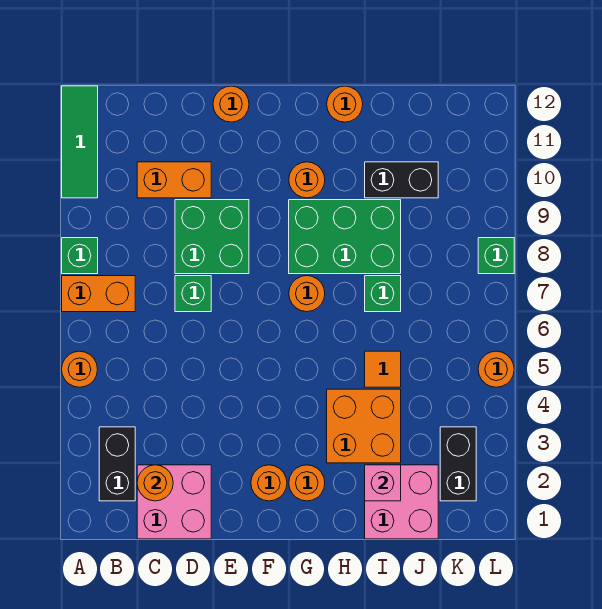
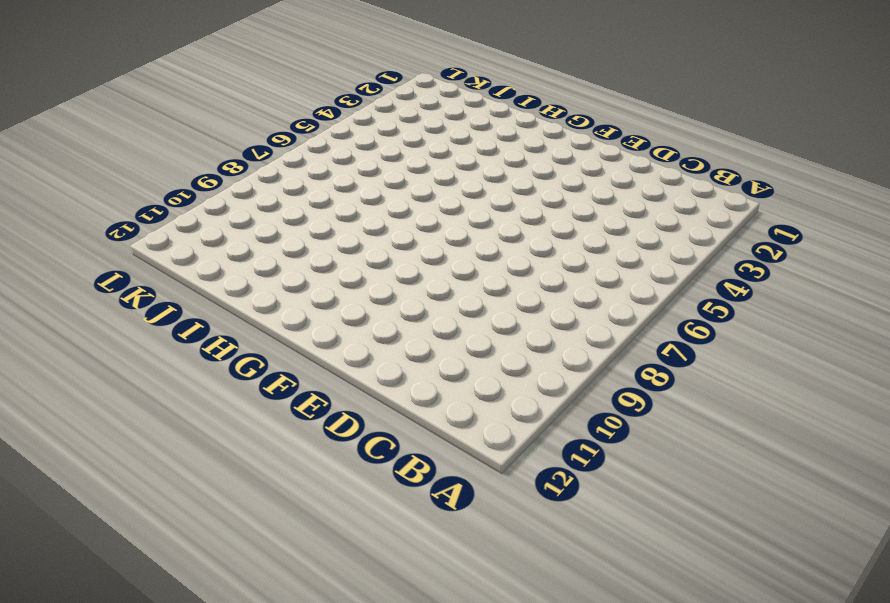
none -> orange round brick A5 level 1
none -> orange brick A7:B7 level 1
none -> green brick A8 level 1

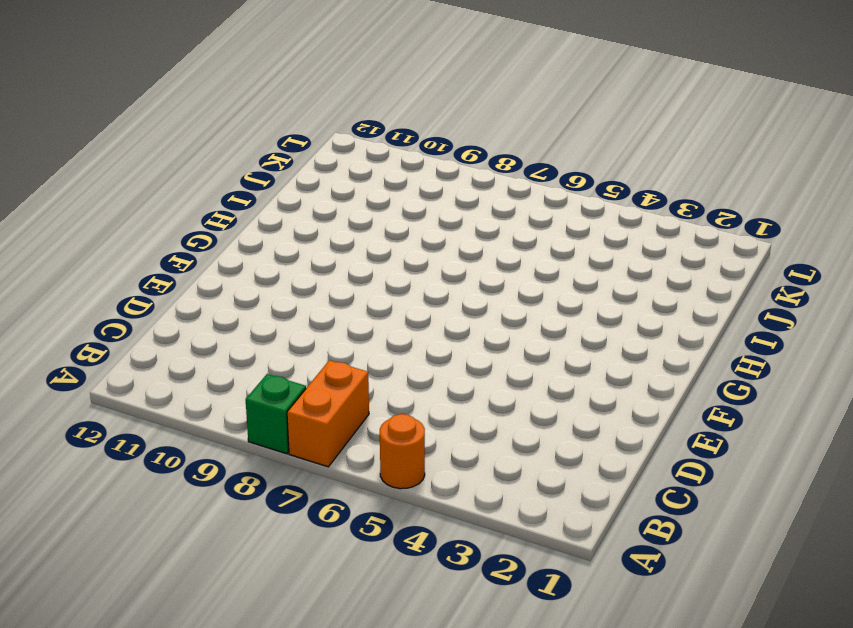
none -> green tile A10:A12 level 1
none -> black brick B2:B3 level 1
none -> pink brick C1:D2 level 1

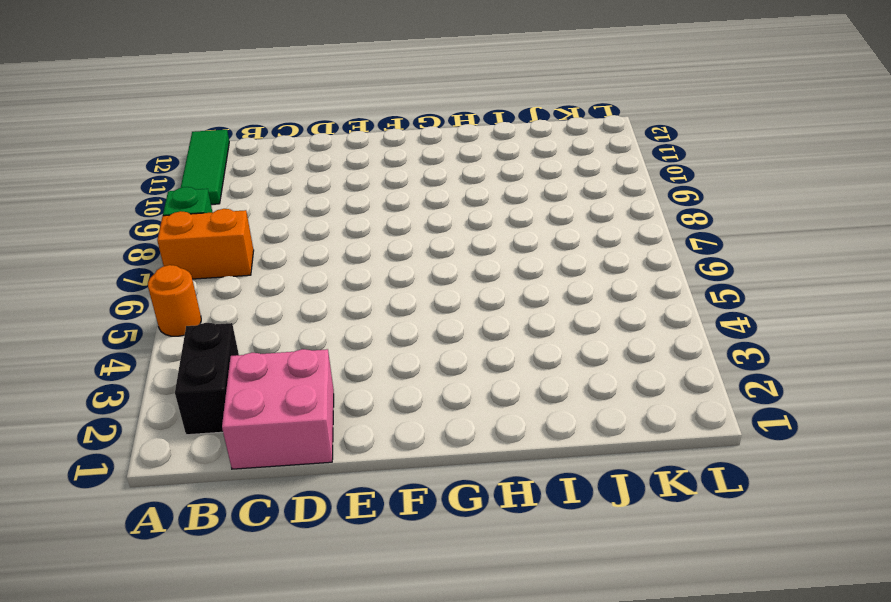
none -> orange brick C10:D10 level 1
none -> green brick D7 level 1
none -> green brick D8:E9 level 1

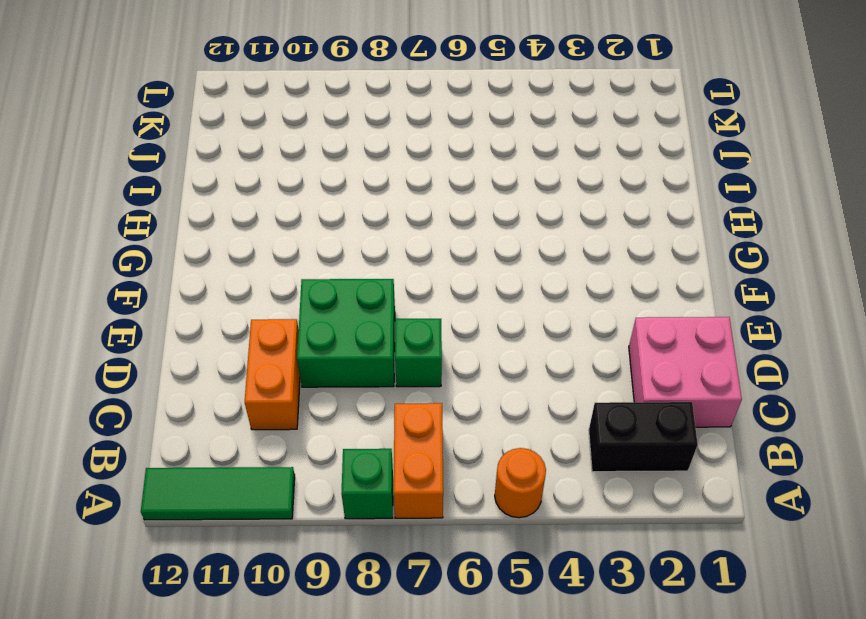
none -> orange round brick E12 level 1
none -> orange round brick F2 level 1
none -> orange round brick G2 level 1

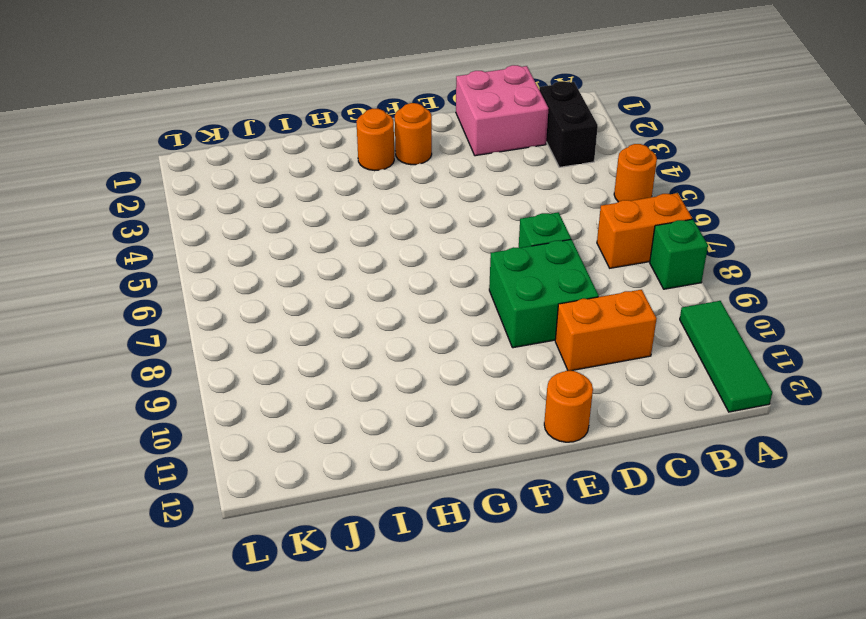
none -> orange round brick G7 level 1
none -> green brick G8:I9 level 1
none -> orange round brick G10 level 1

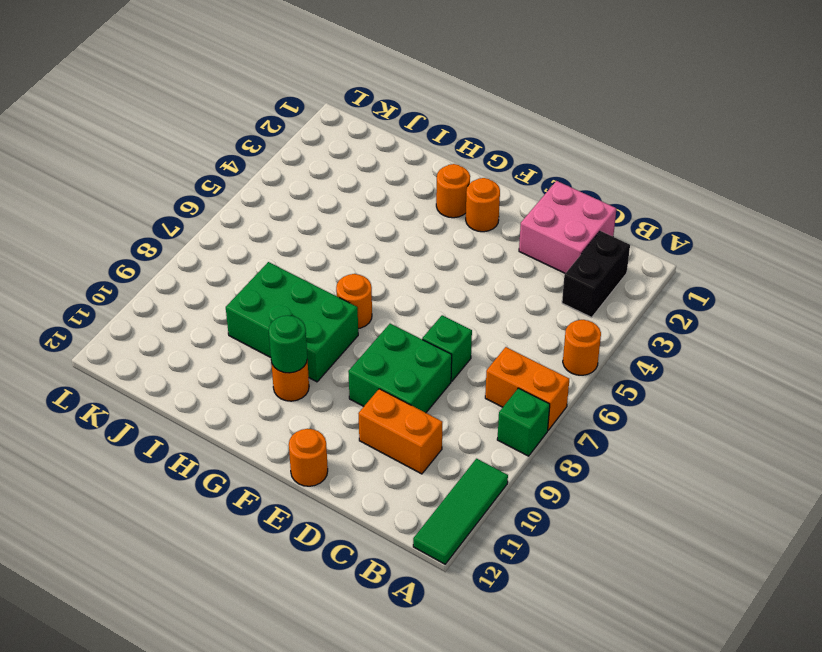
green round brick G10 level 2 -> none
none -> orange brick H3:I4 level 1
none -> orange round brick H12 level 1
none -> pink brick I1:J2 level 1

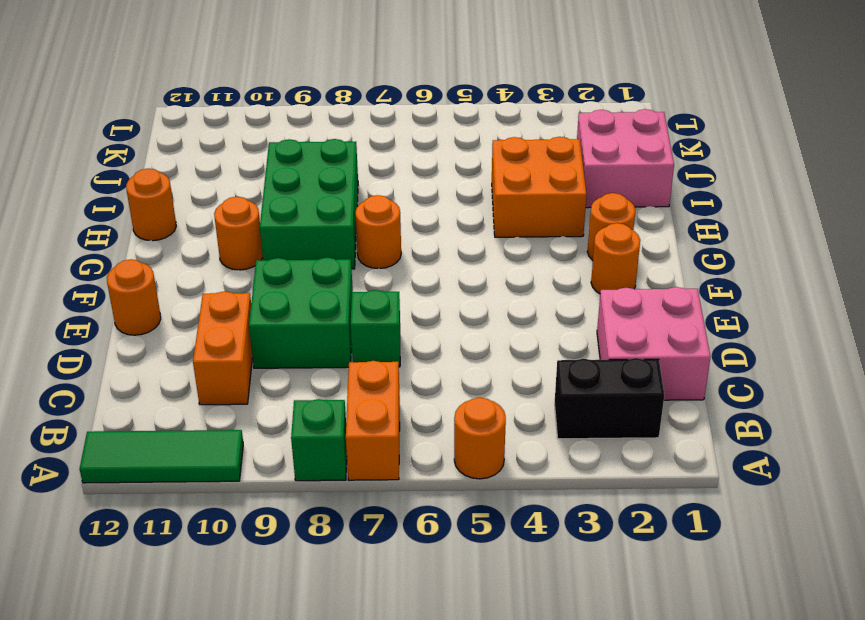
none -> orange tile I5 level 1
none -> green brick I7 level 1
none -> black brick I10:J10 level 1

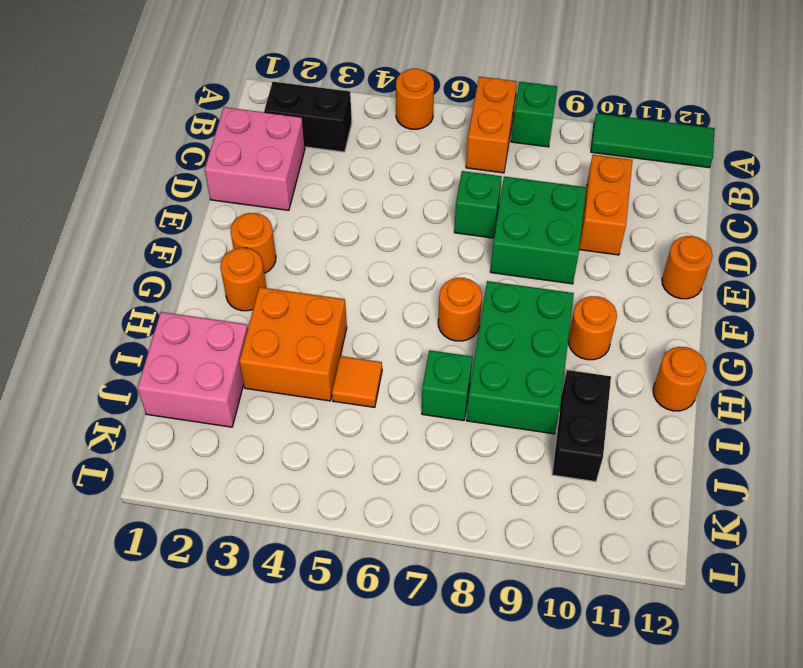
none -> black brick K2:K3 level 1
none -> orange round brick L5 level 1
none -> green brick L8 level 1

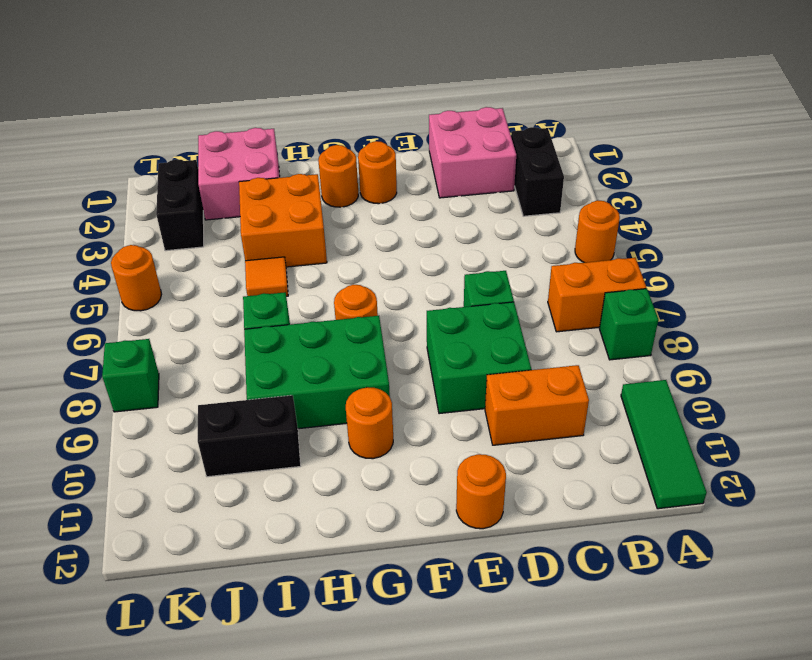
none -> orange round brick H12 level 1
none -> orange round brick C2 level 2
none -> pink brick I2 level 2

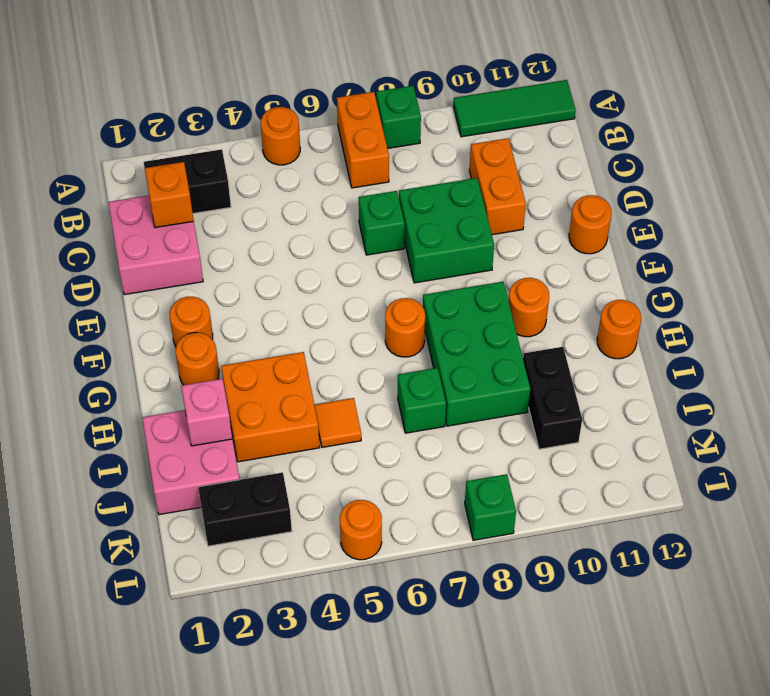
orange brick C2 level 2 -> orange round brick C2 level 2

